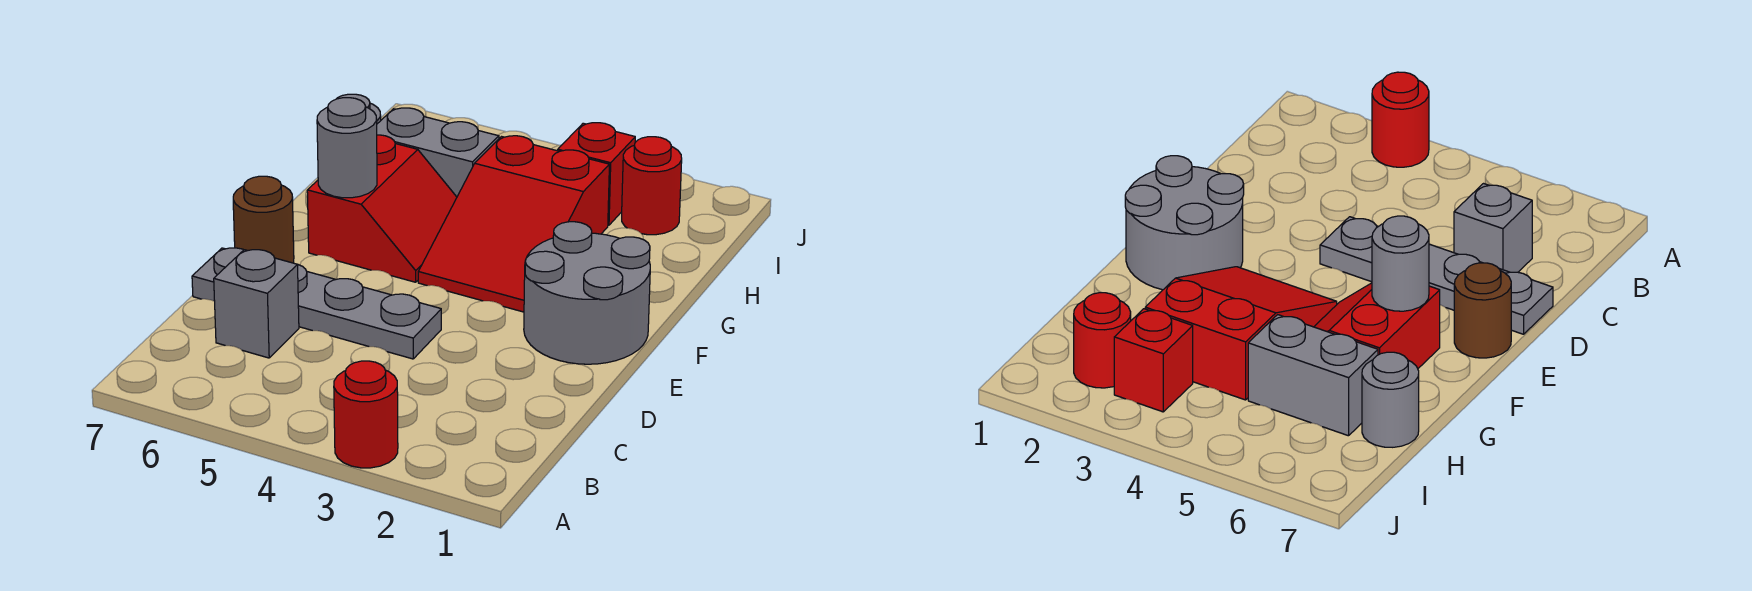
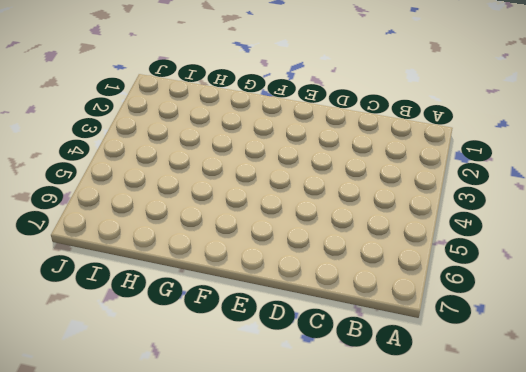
none -> red round brick A3 level 1
none -> grey brick C6 level 1
none -> grey plate D4:D7 level 1

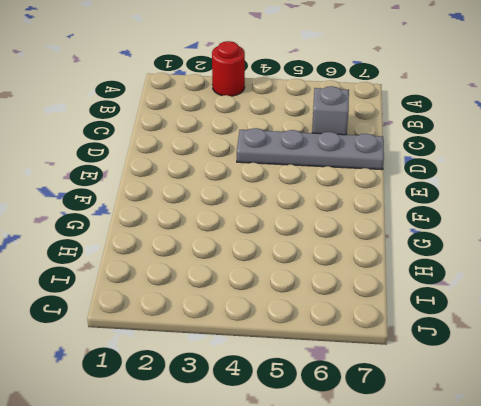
none -> grey round brick E1:F2 level 1
none -> brown round brick E7 level 1
none -> red slope F3:H4 level 1 top H

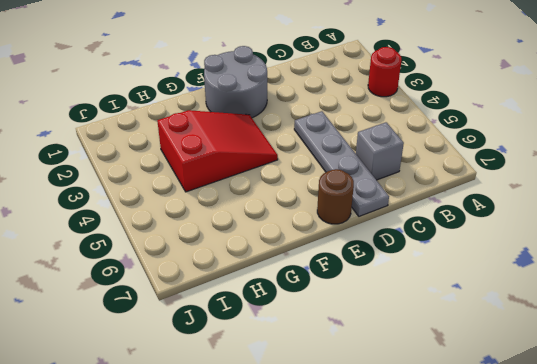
none -> red slope F5:G6 level 1 top 6
none -> grey brick H5:H6 level 1
none -> grey round brick H7 level 1

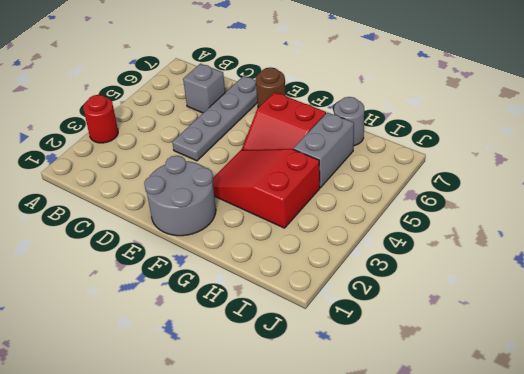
none -> red round brick I2 level 1
none -> red brick I3 level 1
none -> grey round brick F6 level 2

